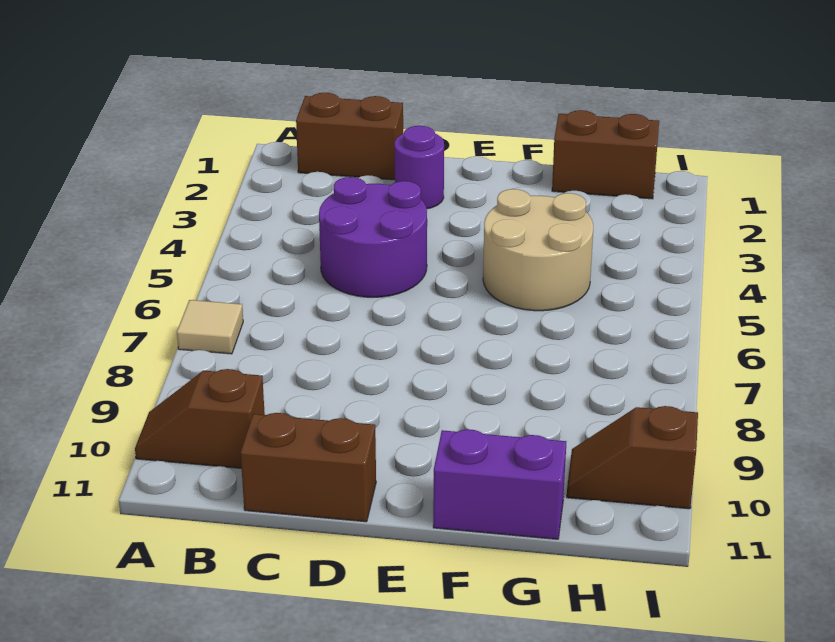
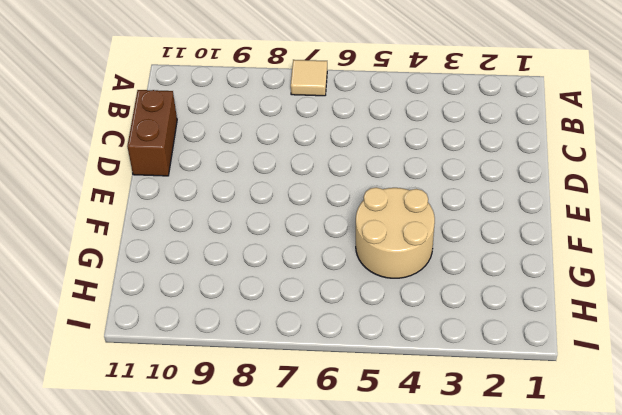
none -> brown slope A10:B10 level 1 top B
none -> brown brick B1:C1 level 1

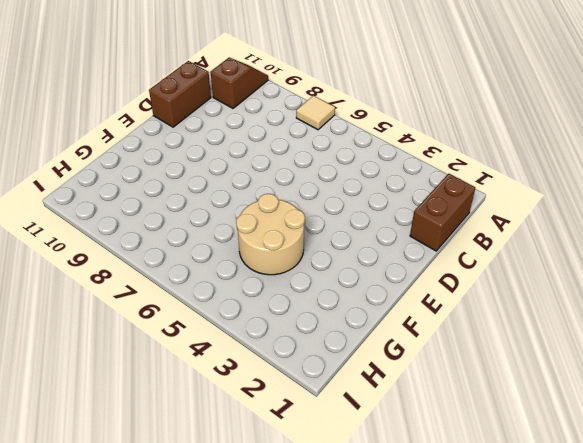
none -> purple round brick C4:D5 level 1
none -> purple round brick D2 level 1

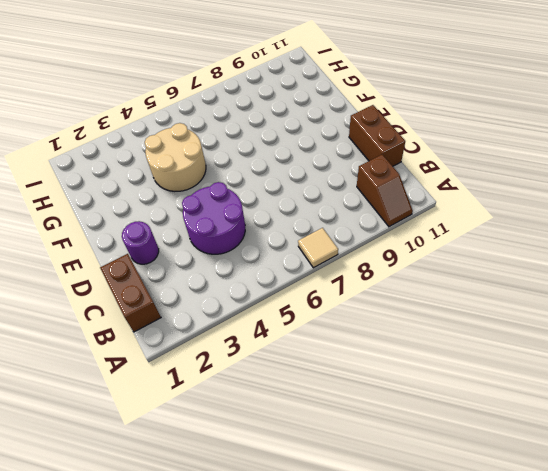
none -> purple brick F11:G11 level 1
none -> brown brick G1:H1 level 1

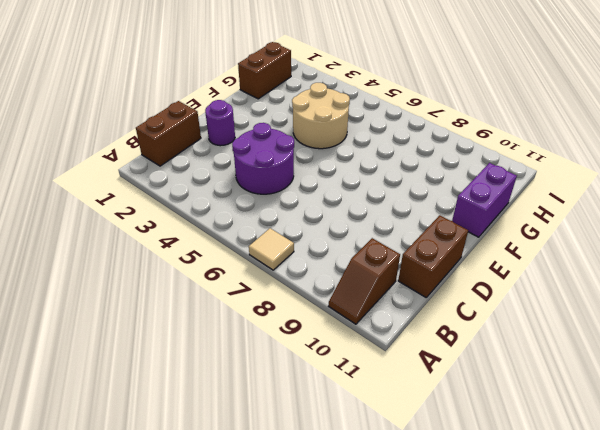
none -> brown slope H10:I10 level 1 top I

